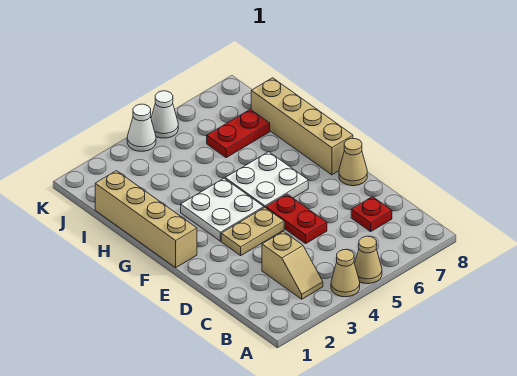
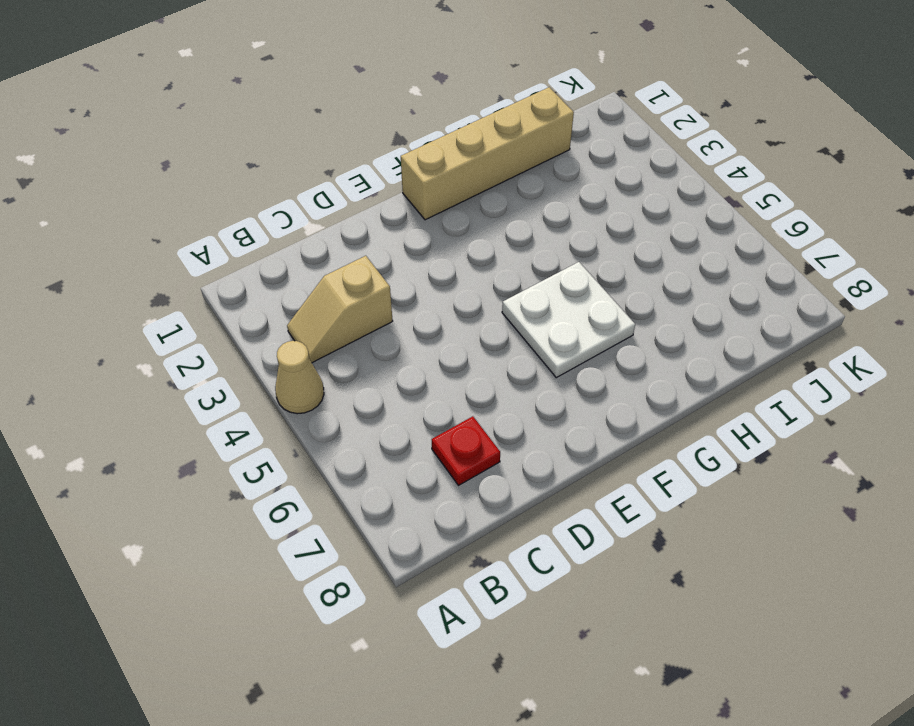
none -> tan cone A5 level 1
none -> red plate D5:E5 level 1
none -> tan plate E3:E4 level 1

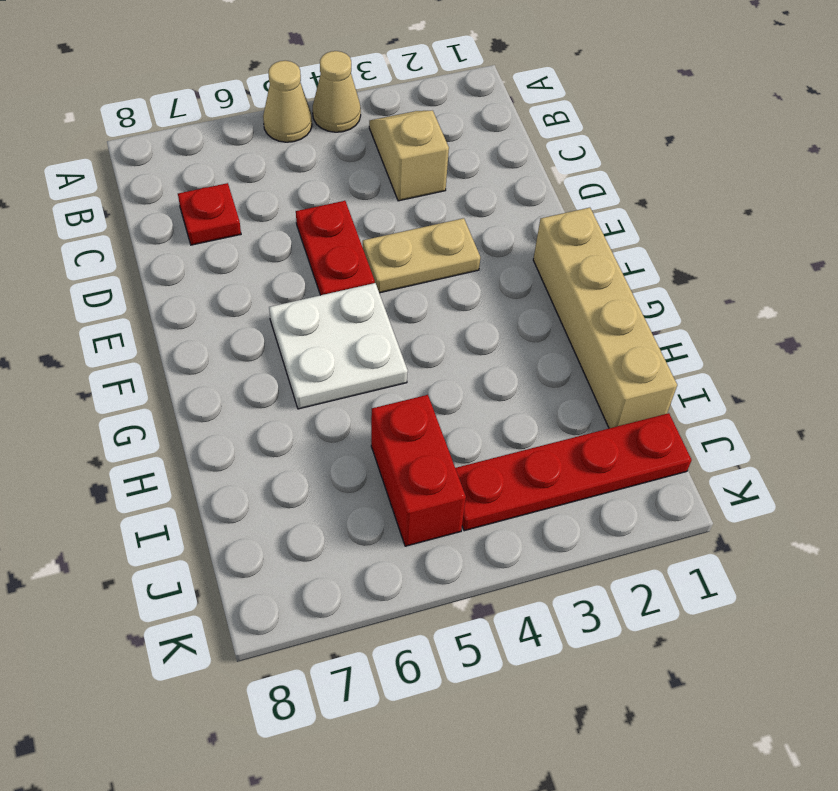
red brick I5:J5 level 1 -> none
red plate J1:J4 level 1 -> none
none -> tan cone E8 level 1
none -> white plate F3:G4 level 1
none -> tan brick F8:I8 level 1

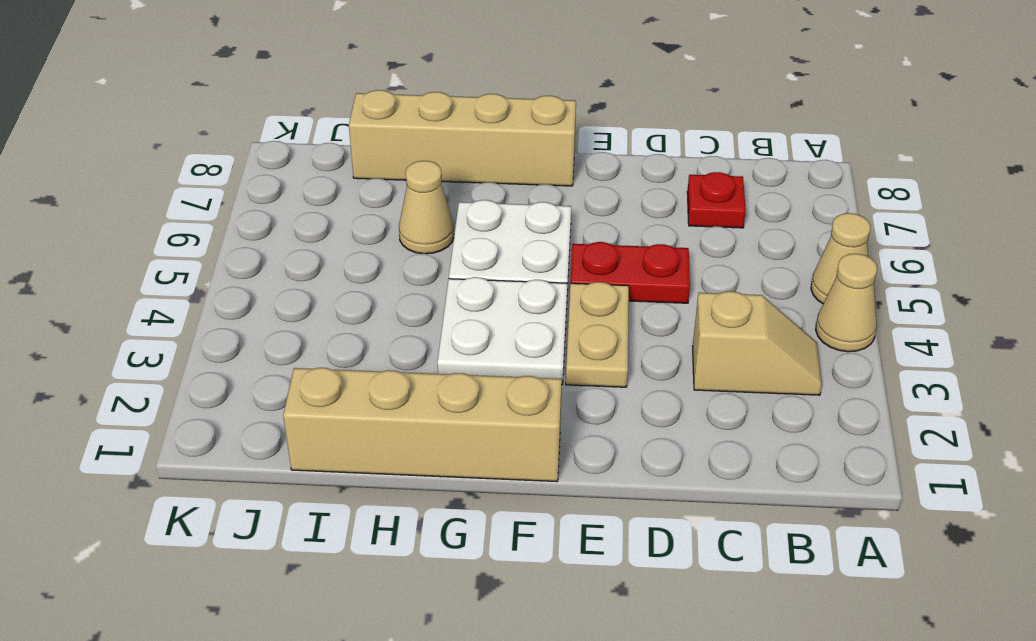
tan cone H6 level 1 -> tan cone E8 level 1
none -> red plate I6:I7 level 1
none -> white cone K4 level 1
none -> white cone K5 level 1

